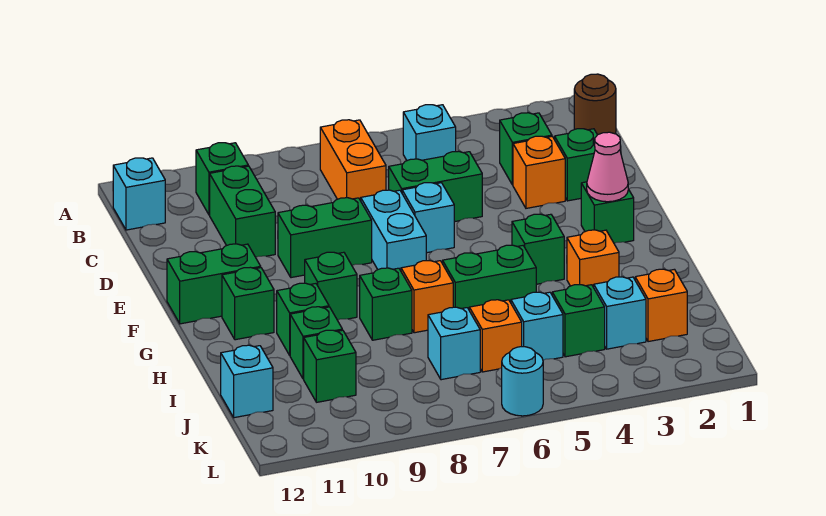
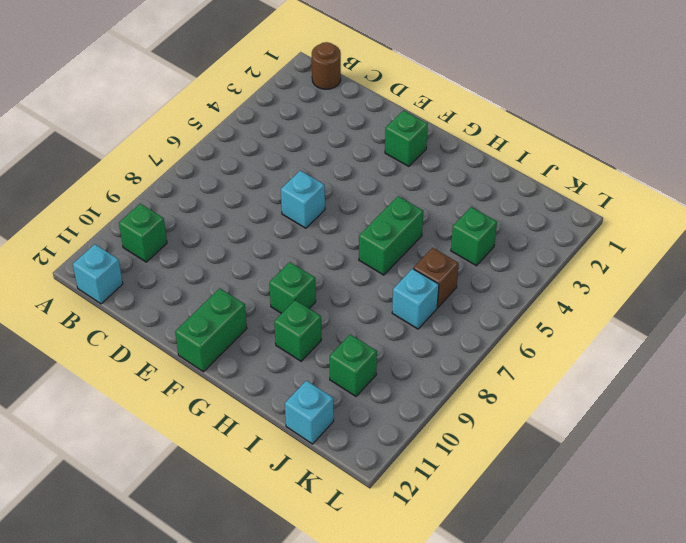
brown brick J6 level 1 -> orange brick J6 level 1
none -> cyan brick B5 level 1
none -> orange brick B7:C7 level 1
none -> green brick C3 level 1
none -> green brick C10:D10 level 1

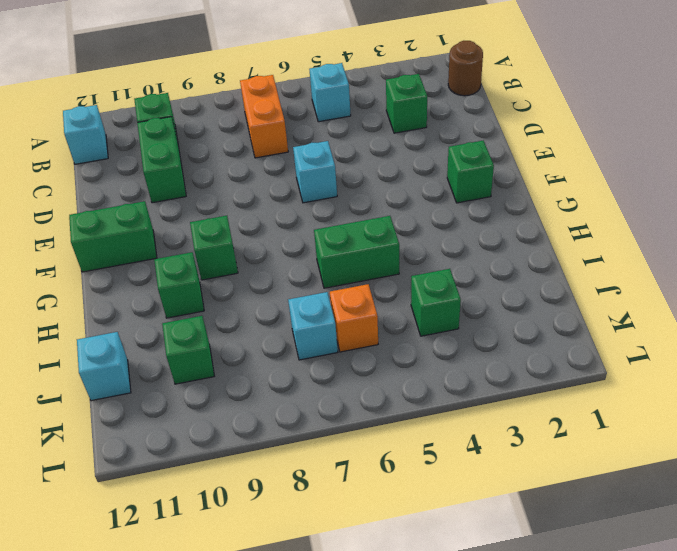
none -> green brick D2 level 1
none -> orange brick D3 level 1
none -> green brick D5:D6 level 1
none -> cyan brick E7:F7 level 1

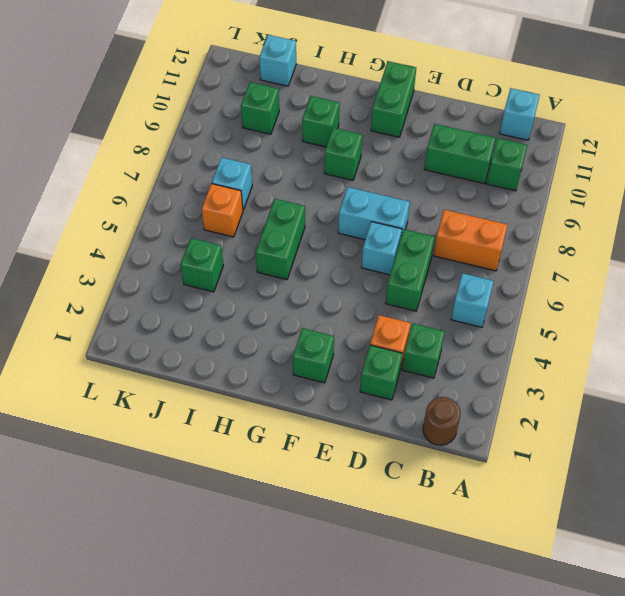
none -> green brick E8:E9 level 1
none -> green brick G4 level 1
none -> green brick G11 level 1
none -> orange brick H3 level 1

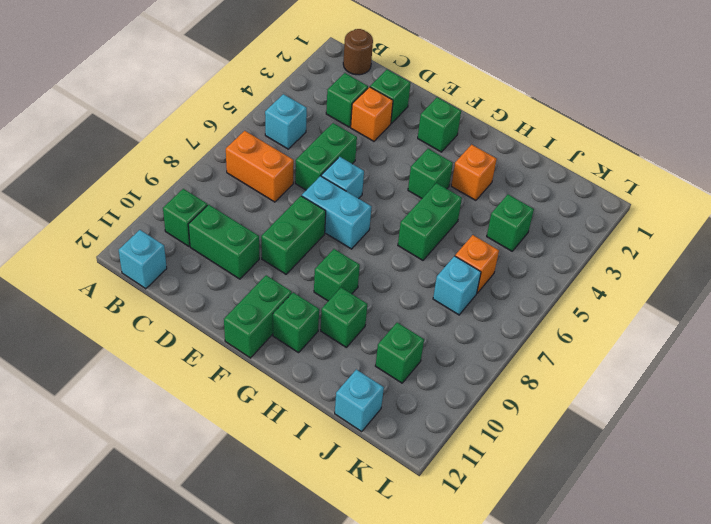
none -> orange brick H7 level 1
none -> green brick H8 level 1
none -> green brick I10 level 1
none -> orange brick J2 level 1

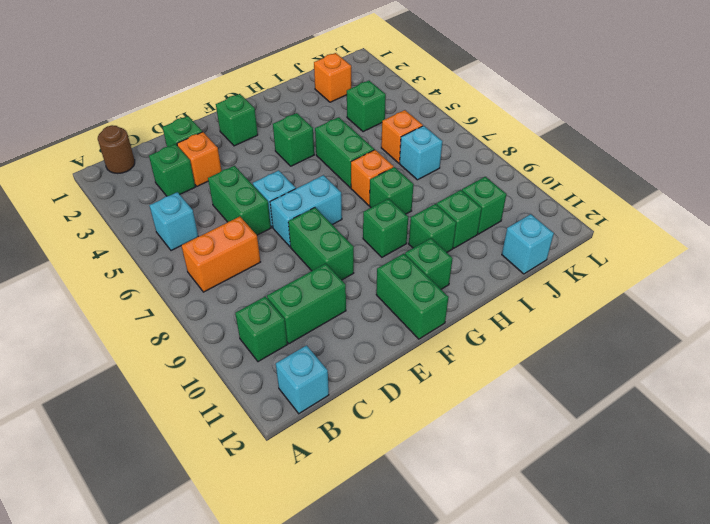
none -> orange brick H3 level 1
none -> cyan brick J3 level 1
none -> cyan brick J5 level 1
none -> cyan round brick L6 level 1

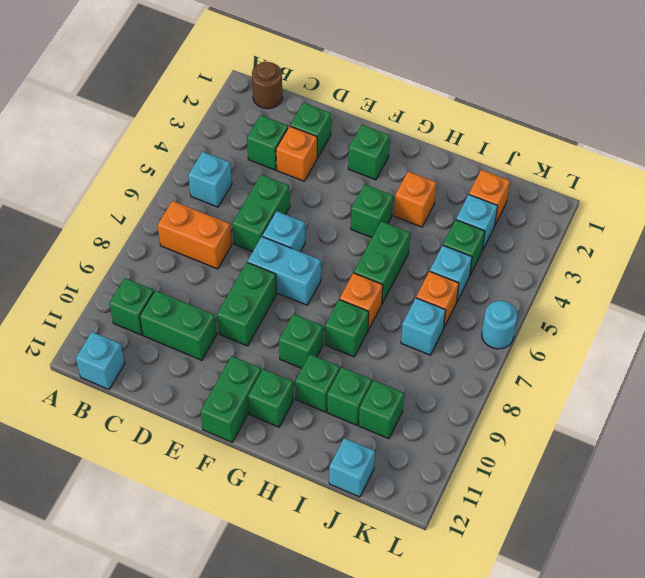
none -> pink cone F2 level 2

